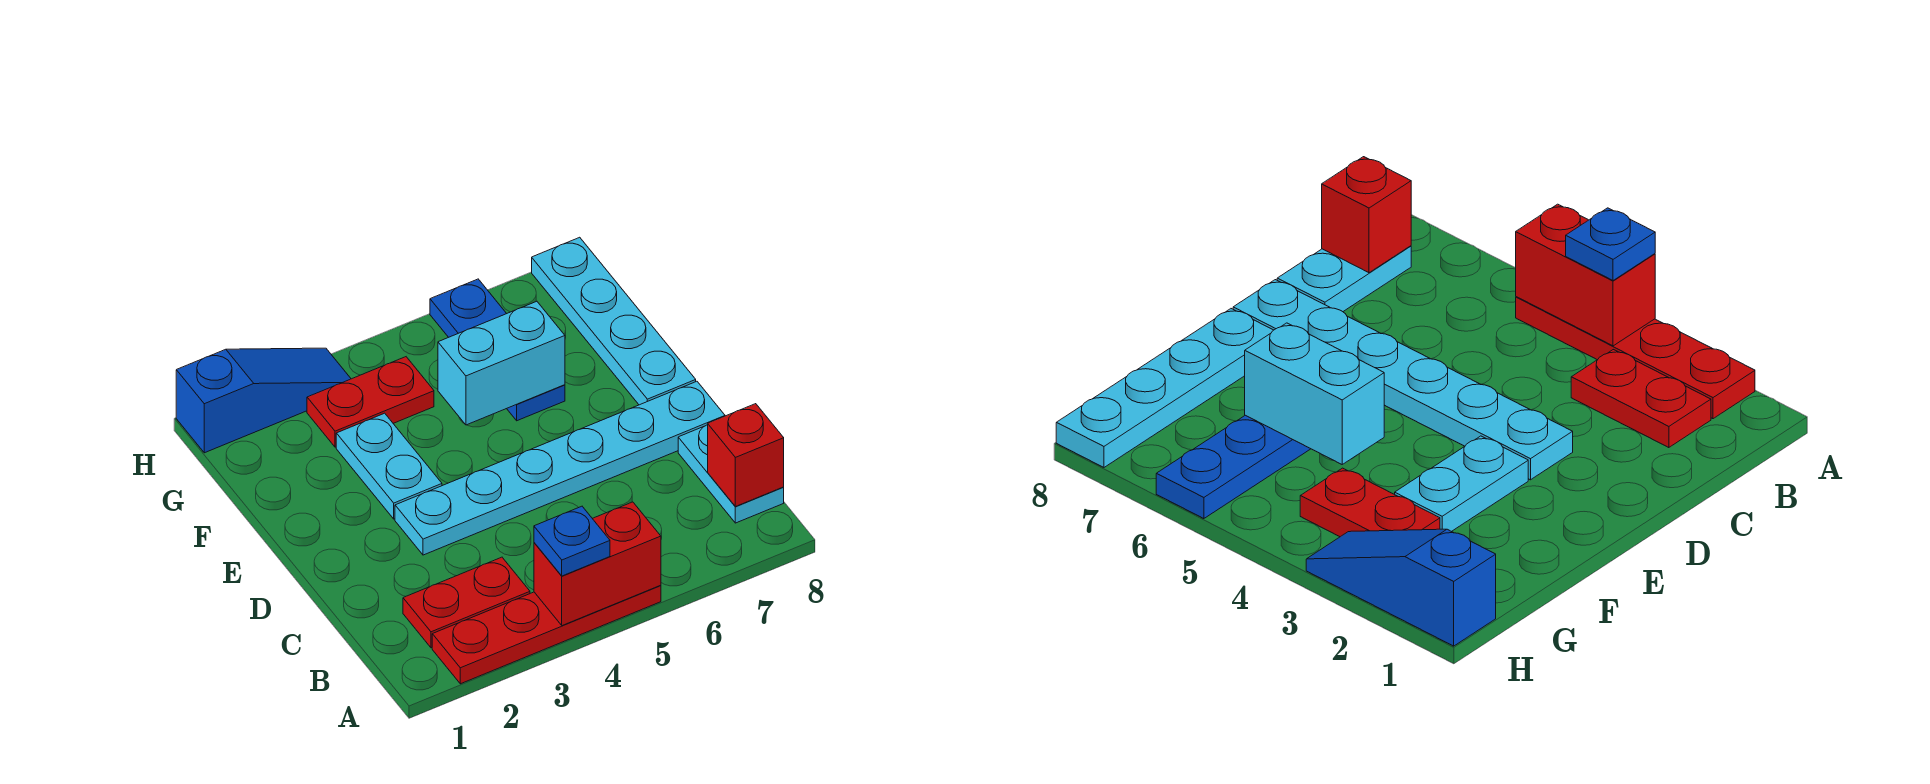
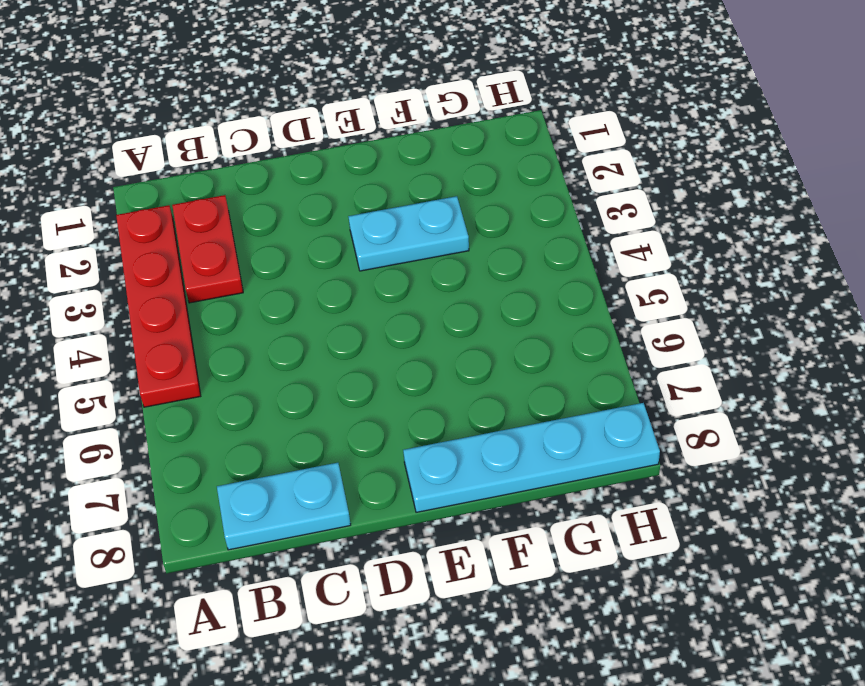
none -> cyan plate D3:D8 level 1
none -> blue plate F6:H6 level 1
none -> red plate G3:G4 level 1

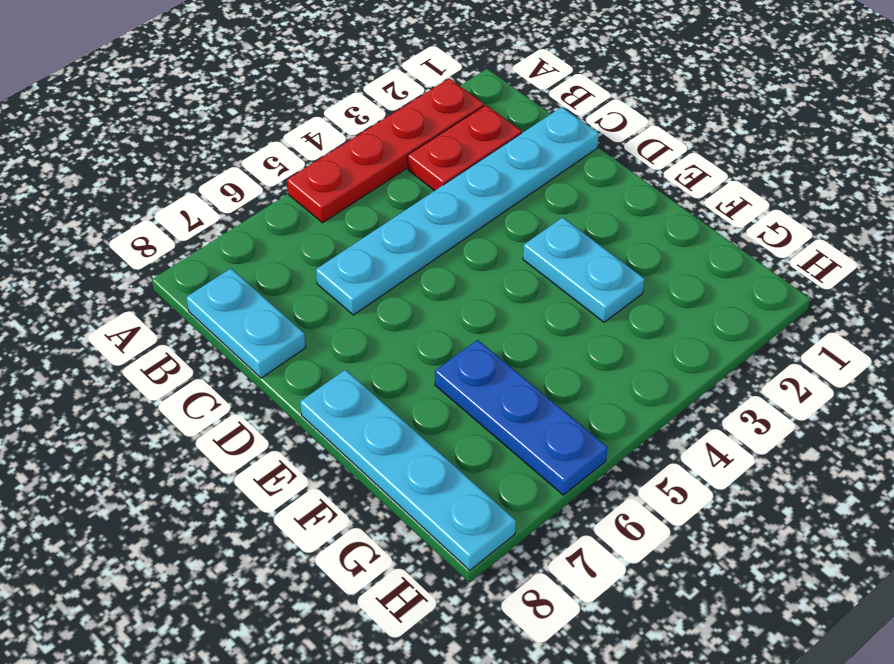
cyan plate C1:C6 level 1 -> cyan plate D3:D8 level 1
none -> red plate G3:G4 level 1
none -> blue slope H1:H3 level 1 top 1
none -> red brick A4:A5 level 2

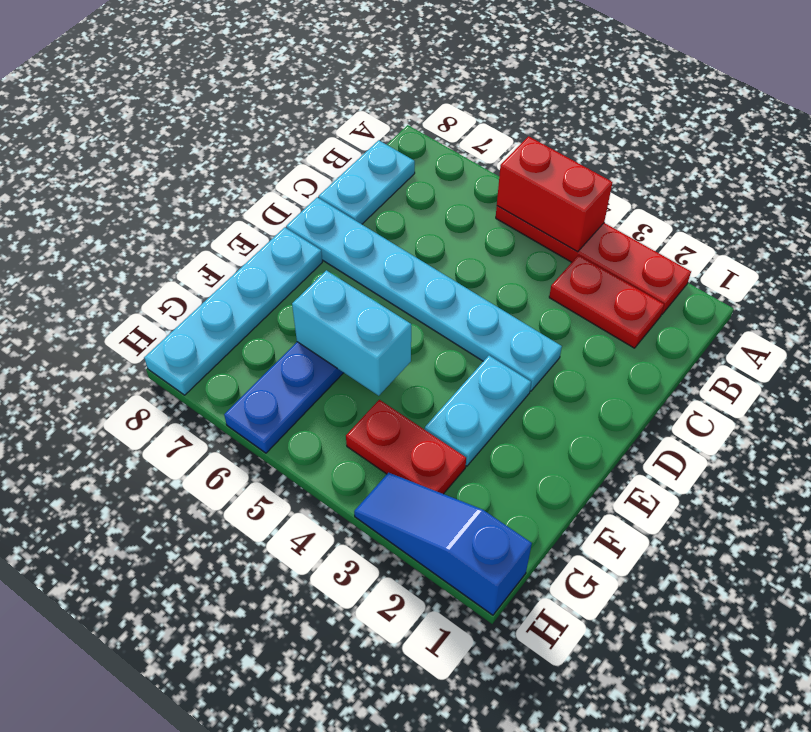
none -> red brick B8 level 2
none -> blue plate A4 level 3

